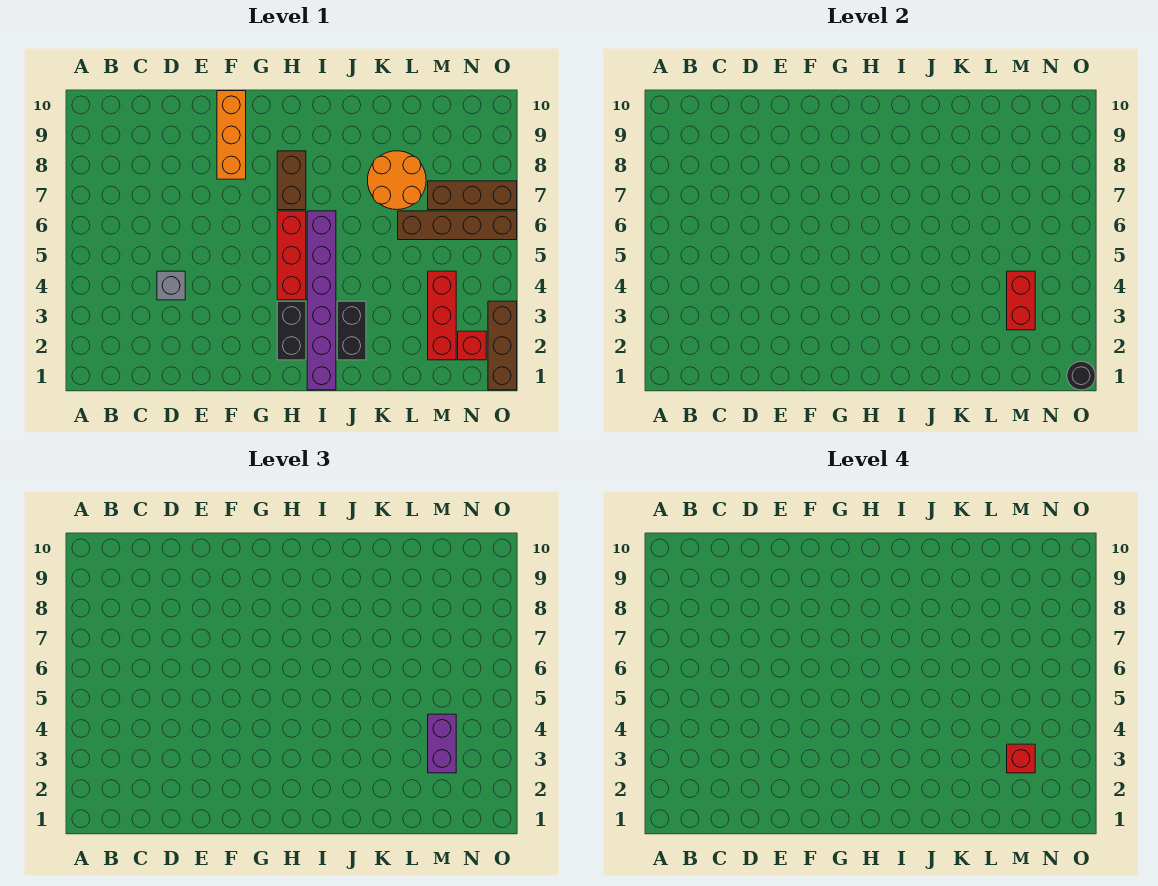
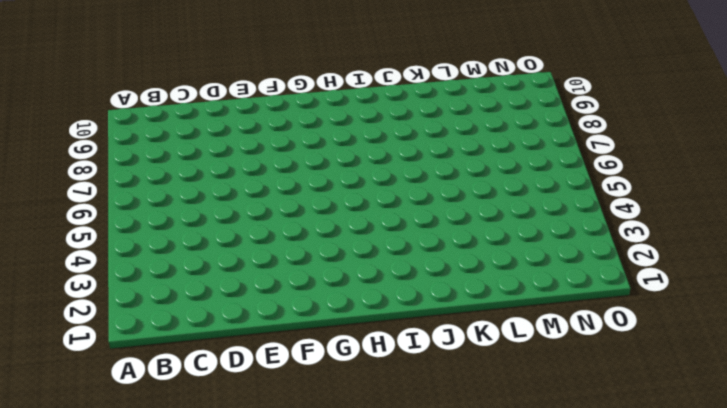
none -> grey brick D4 level 1
none -> orange brick F8:F10 level 1
none -> black brick H2:H3 level 1

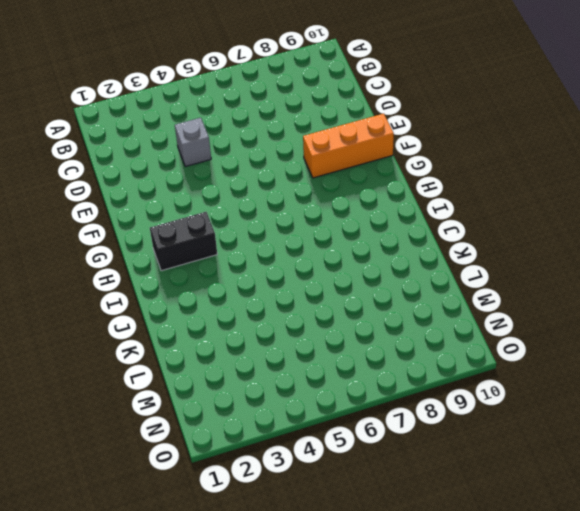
none -> red brick H4:H6 level 1
none -> brown brick H7:H8 level 1
none -> purple brick I1:I6 level 1

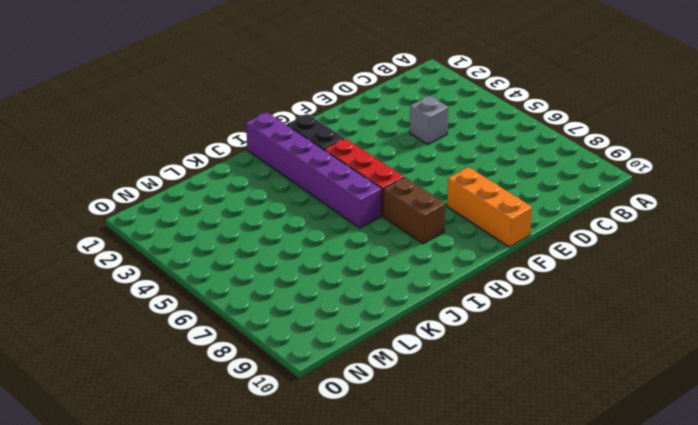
none -> black brick J2:J3 level 1
none -> orange round brick K7:L8 level 1
none -> brown brick L6:O6 level 1

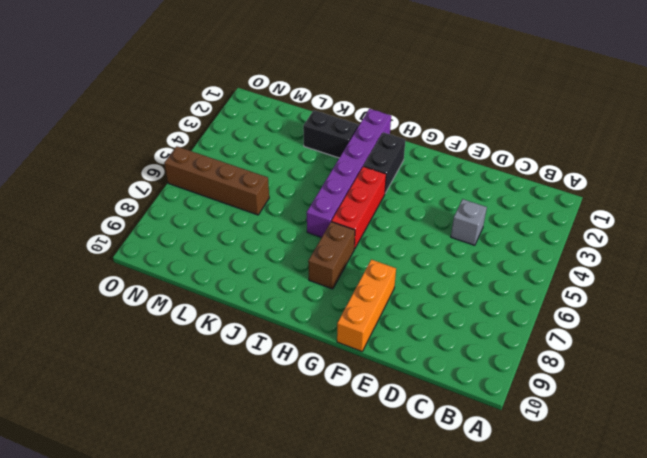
black brick J2:K2 level 1 -> black brick J2:J3 level 1
none -> orange round brick K7:L8 level 1
none -> red brick M2:M4 level 1
none -> brown brick M7:O7 level 1

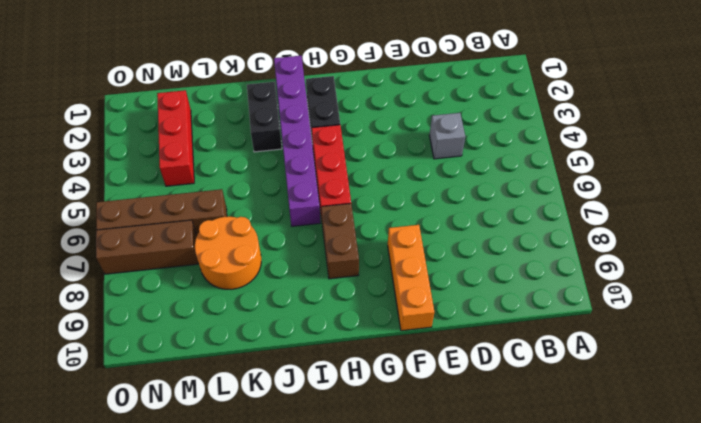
none -> red brick N2 level 1
none -> brown brick O1:O3 level 1
none -> red brick M3:M4 level 2

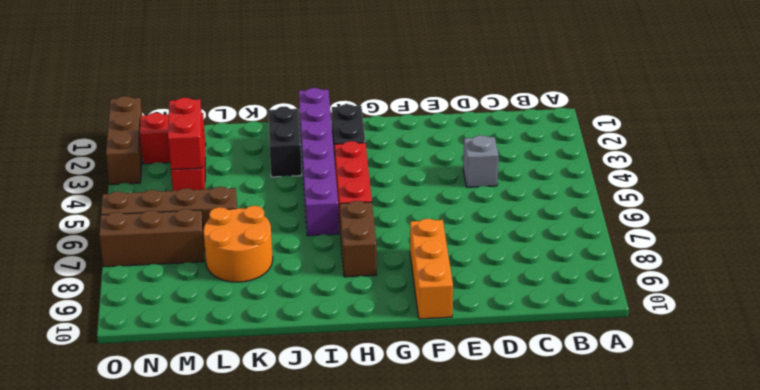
none -> black round brick O1 level 2
none -> purple brick M3:M4 level 3
none -> red brick M3 level 4

